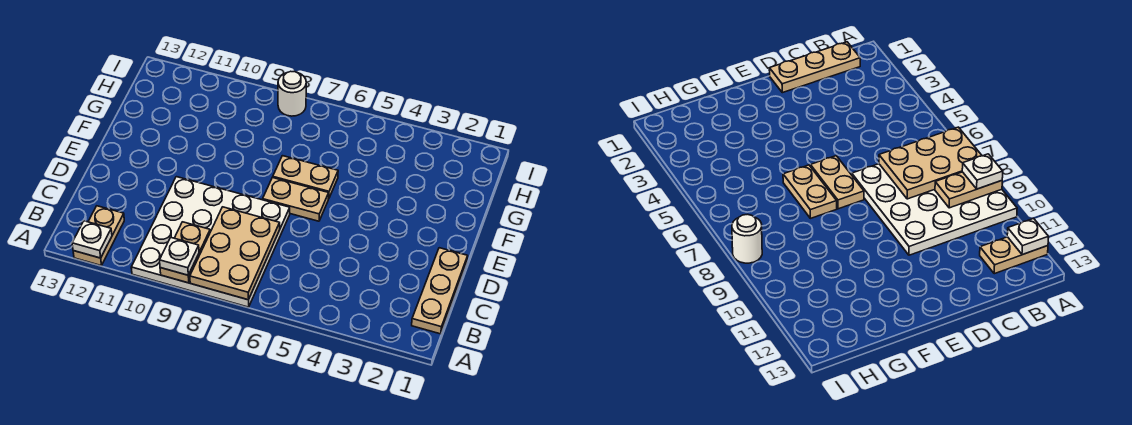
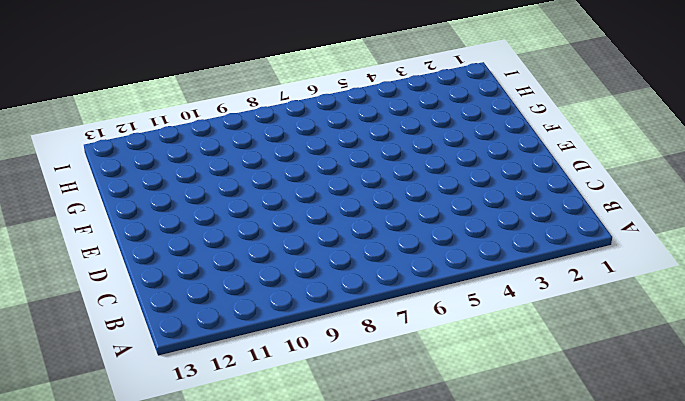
none -> white plate A7:D10 level 1
none -> tan plate A12:B12 level 1

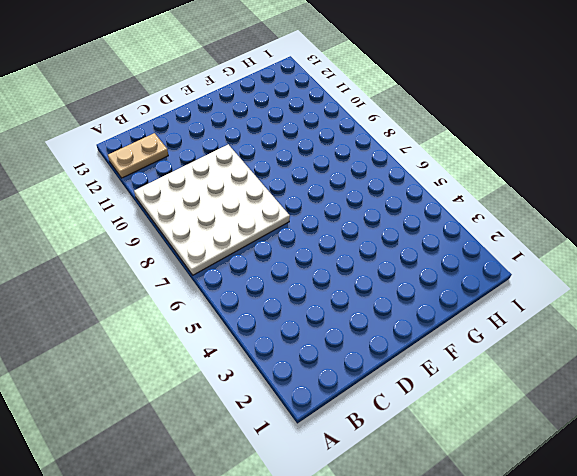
none -> tan plate B1:D1 level 1
none -> tan plate E6:E7 level 1

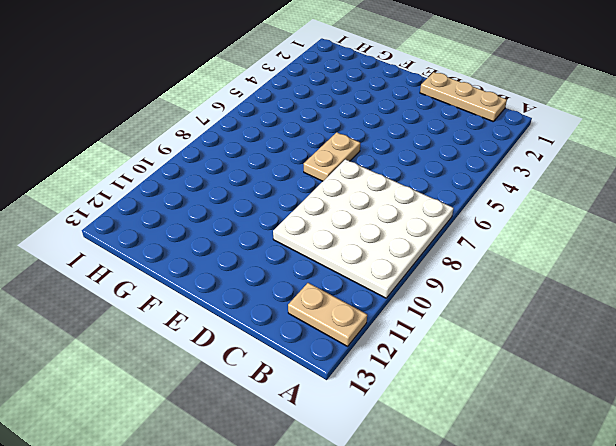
none -> tan plate F6:F7 level 1
none -> white round brick I8 level 1

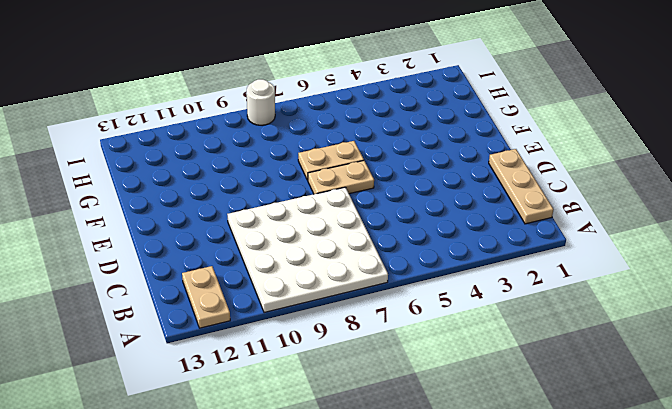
none -> tan plate A7:C8 level 2
none -> tan plate A9:B9 level 2

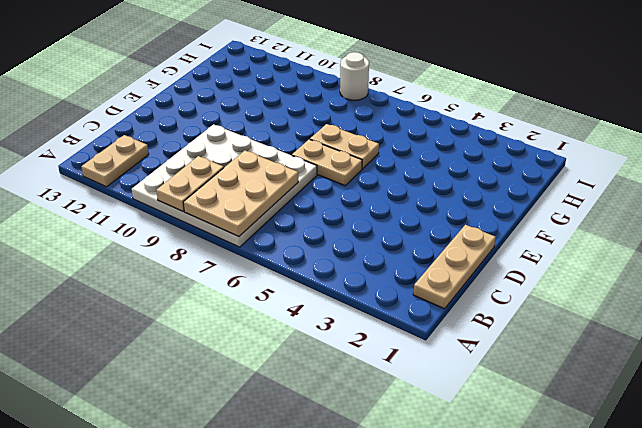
none -> white plate A12 level 2
none -> white plate A9 level 3

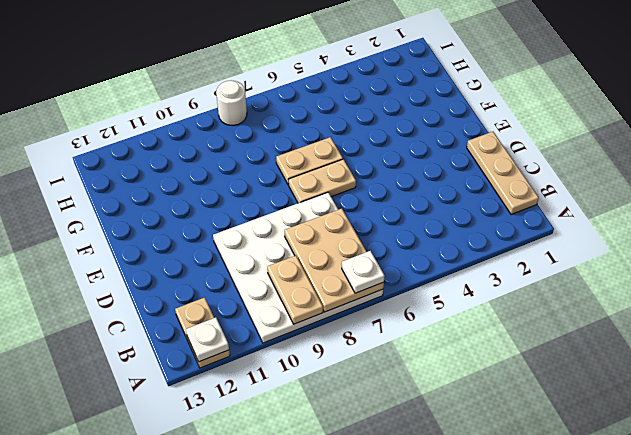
white plate A7 level 3 -> white plate A9 level 3

